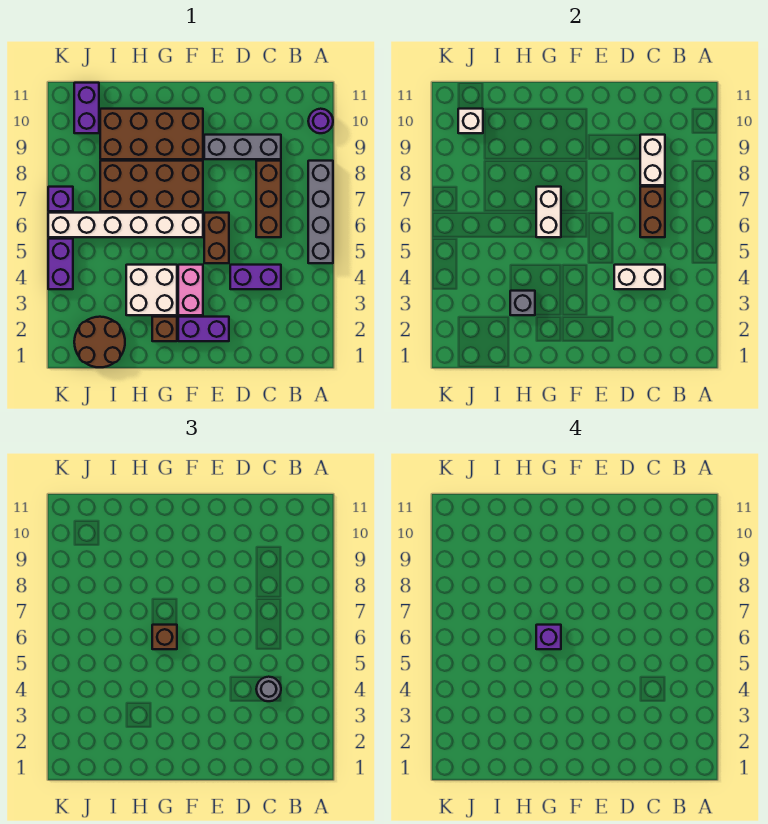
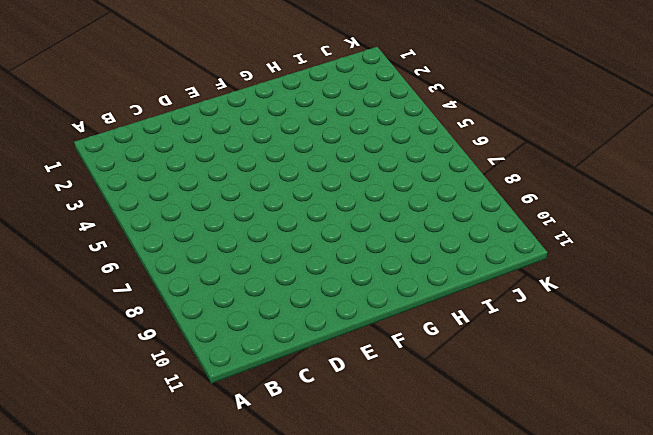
none -> grey brick A5:A8 level 1
none -> purple round brick A10 level 1
none -> purple brick C4:D4 level 1

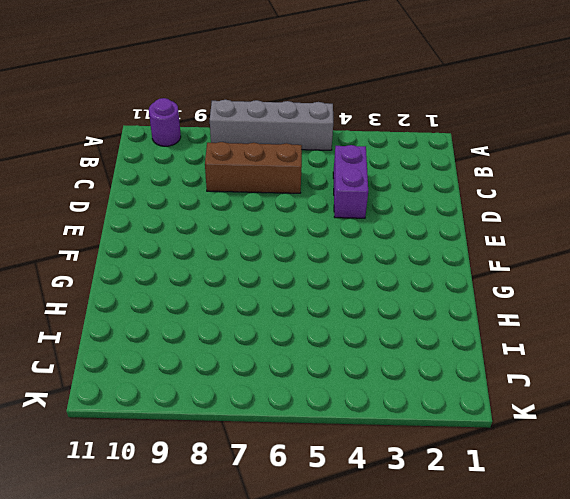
none -> grey brick C9:E9 level 1
none -> purple brick E2:F2 level 1
none -> brown brick E5:E6 level 1

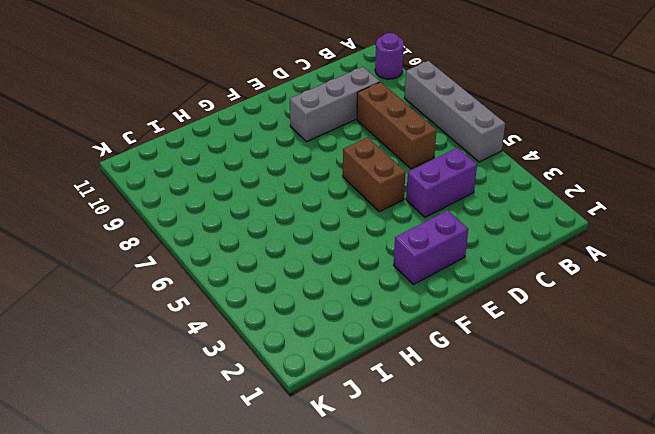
none -> pink brick F3:F4 level 1
none -> white brick F6:K6 level 1
none -> brown brick F7:I8 level 1

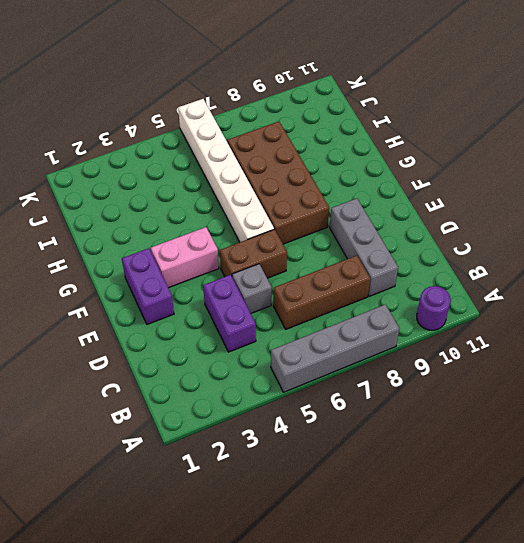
grey brick D5 level 1 -> grey brick H3 level 2
none -> brown brick F9:I10 level 1
none -> brown brick G2 level 1
none -> white brick G3:H4 level 1

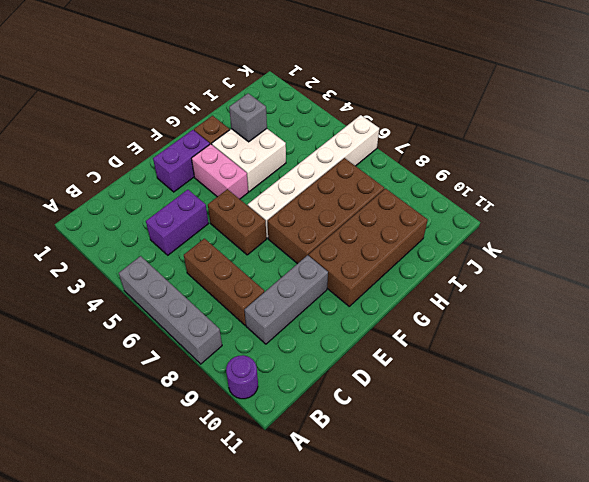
none -> brown round brick I1:J2 level 1
none -> purple brick J10:J11 level 1
none -> purple brick K4:K5 level 1

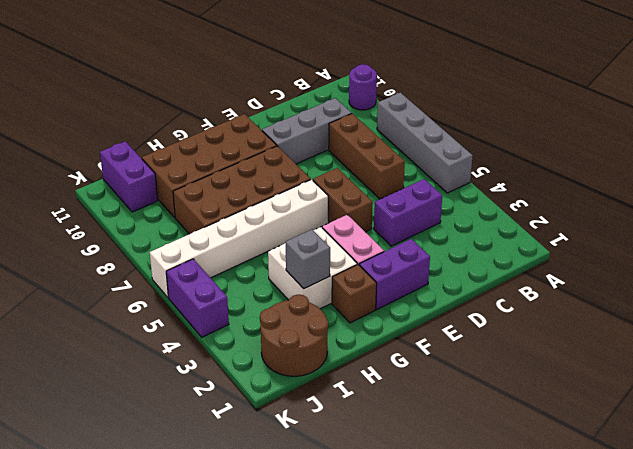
none -> purple brick K7 level 1
none -> white brick C4:D4 level 2
none -> brown brick C6:C7 level 2

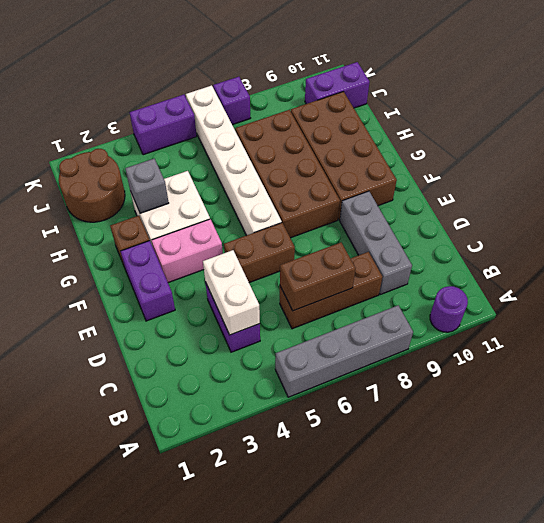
none -> white brick C8:C9 level 2
none -> white brick G6:G7 level 2
none -> white brick J10 level 2

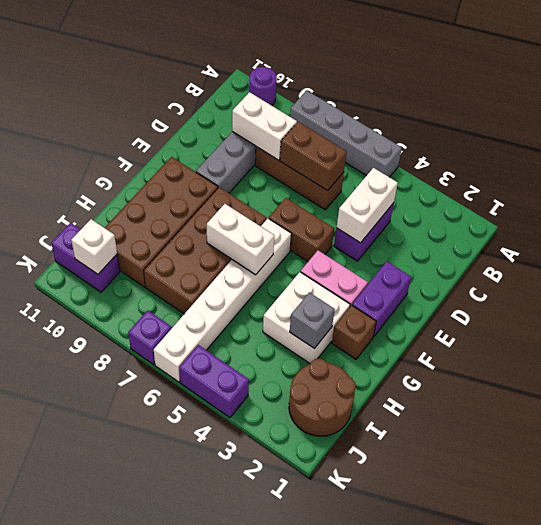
none -> grey round brick C4 level 3
none -> brown brick G6 level 3
none -> purple brick G6 level 4

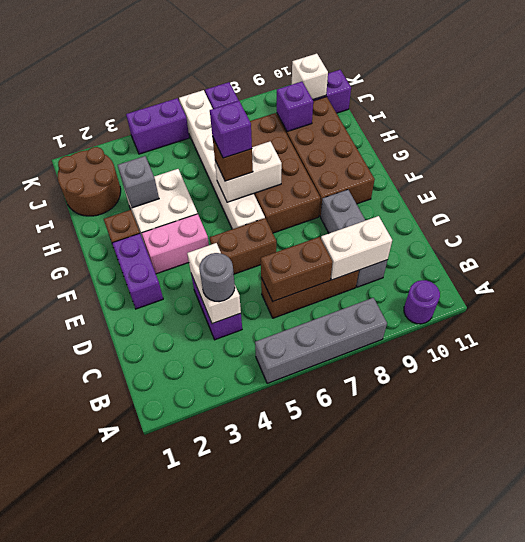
purple brick I9 level 2 -> none

